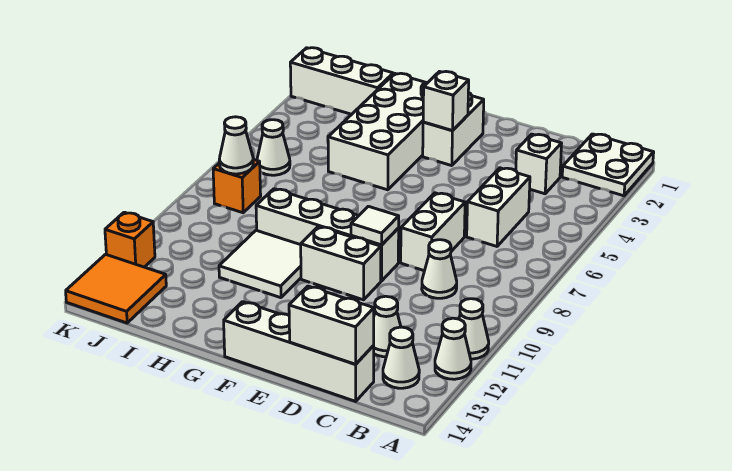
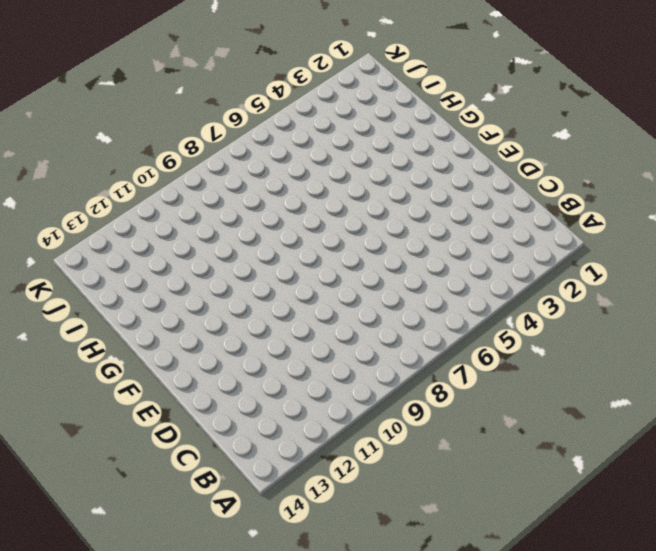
none -> white plate A1:B2 level 1
none -> white cone A11 level 1
none -> white cone A12 level 1

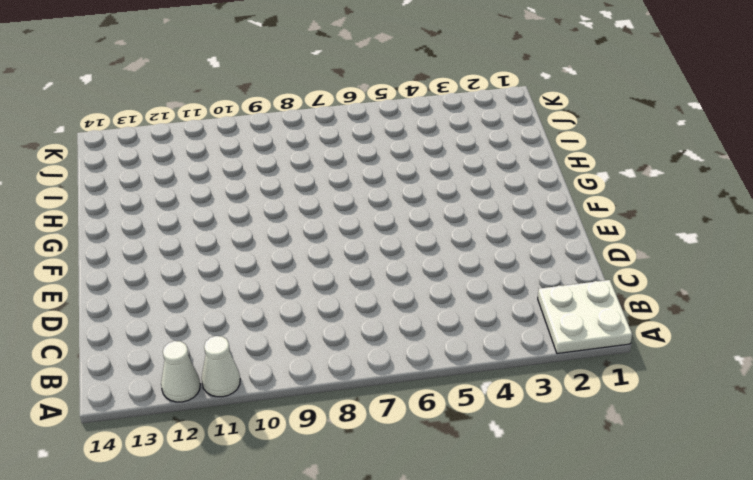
none -> white cone B13 level 1
none -> white brick C3 level 1
none -> white brick C5:C6 level 1

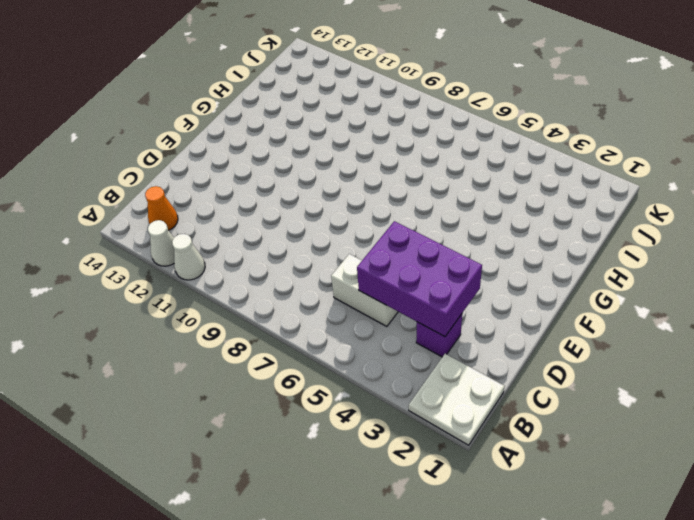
orange cone B13 level 1 -> white cone B13 level 1
purple brick C3 level 1 -> white brick C3 level 1
purple brick C3:D5 level 2 -> none
none -> white cone C9 level 1
none -> white cone C12 level 1
none -> white brick C14:F14 level 1

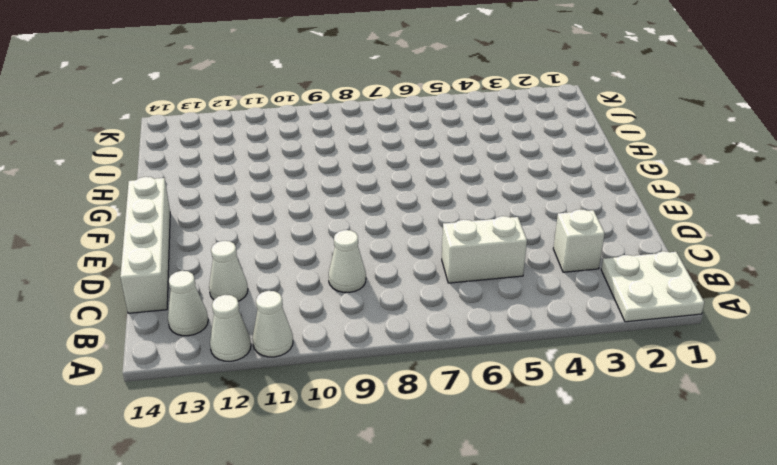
none -> white brick D7:D8 level 1
none -> white brick E9:H9 level 1
none -> white brick E10:F10 level 1

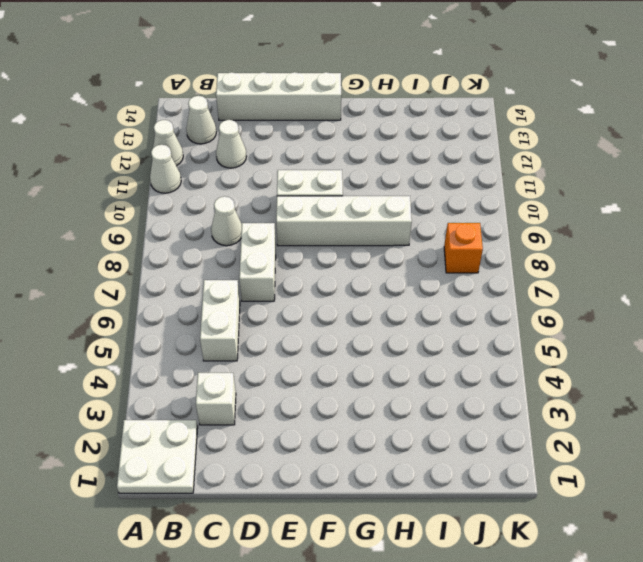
none -> white brick F2:F3 level 1
none -> white brick G2:H5 level 1
none -> white tile G10:H11 level 1

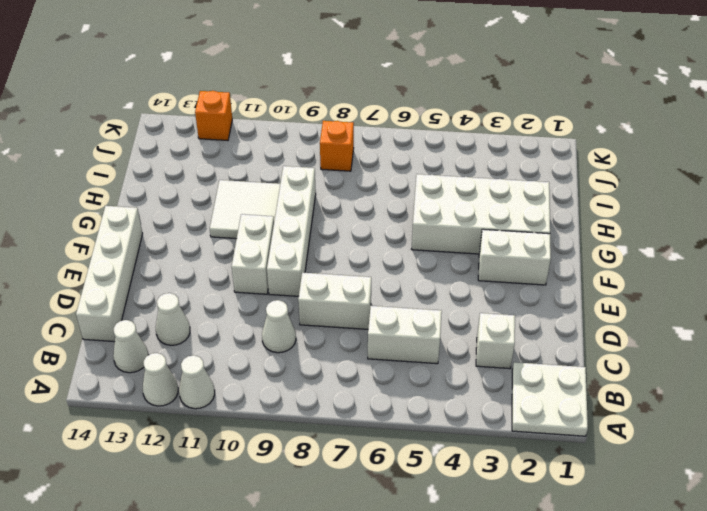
none -> white brick I2:K2 level 1
none -> white cone J6 level 1
none -> orange tile J13:K14 level 1

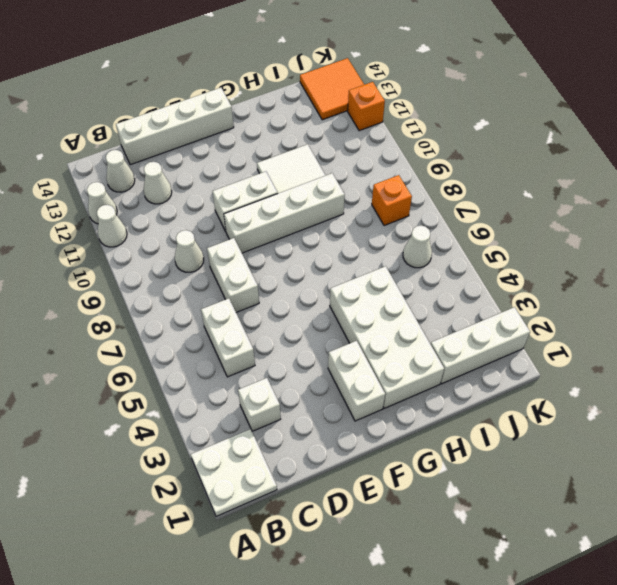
none -> white brick C14:D14 level 2
none -> white tile E9 level 2
none -> white brick F3 level 2

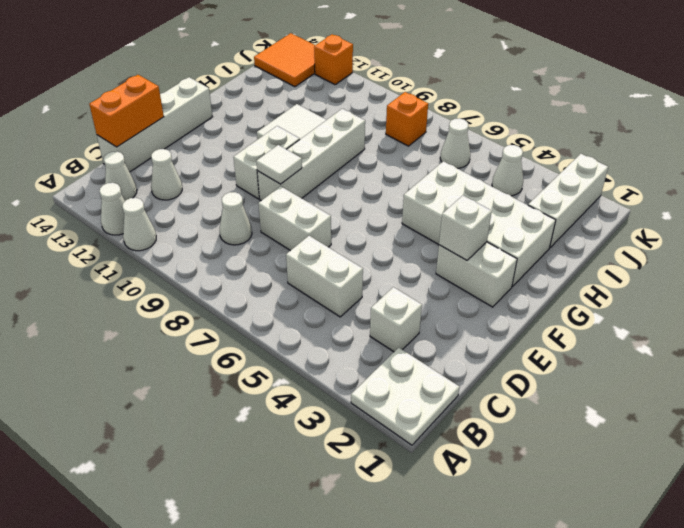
orange brick C14:D14 level 2 -> white brick C14:D14 level 2
white cone J4 level 1 -> white cone J8 level 2

